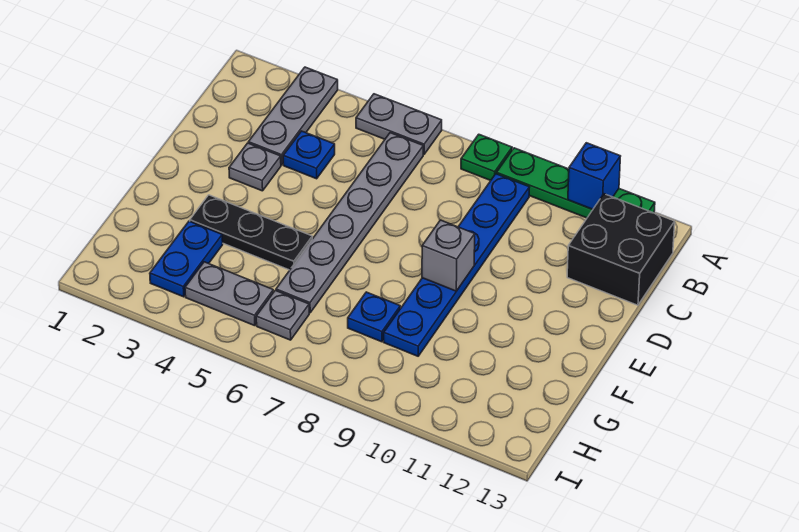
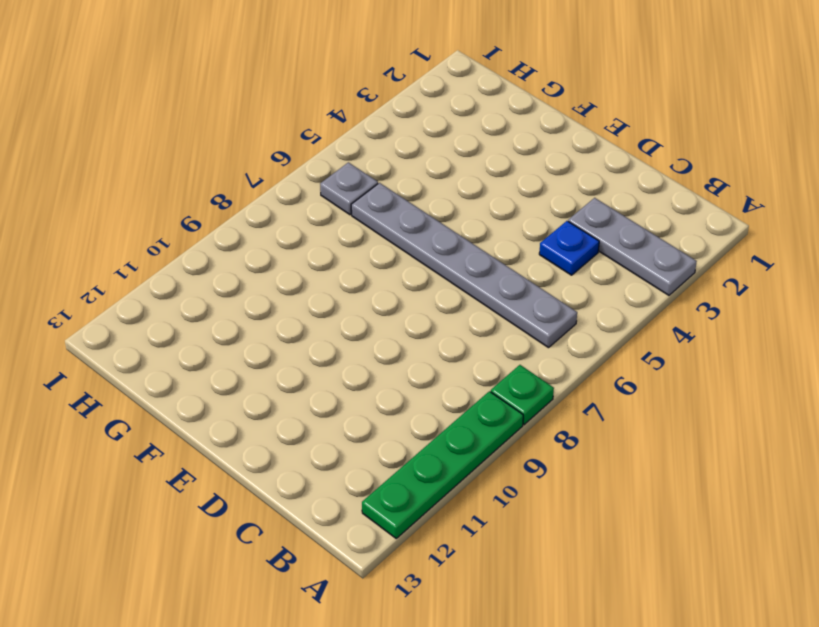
none -> grey plate A5:A6 level 1
none -> blue plate B9:G9 level 1
none -> black brick B12:C13 level 1

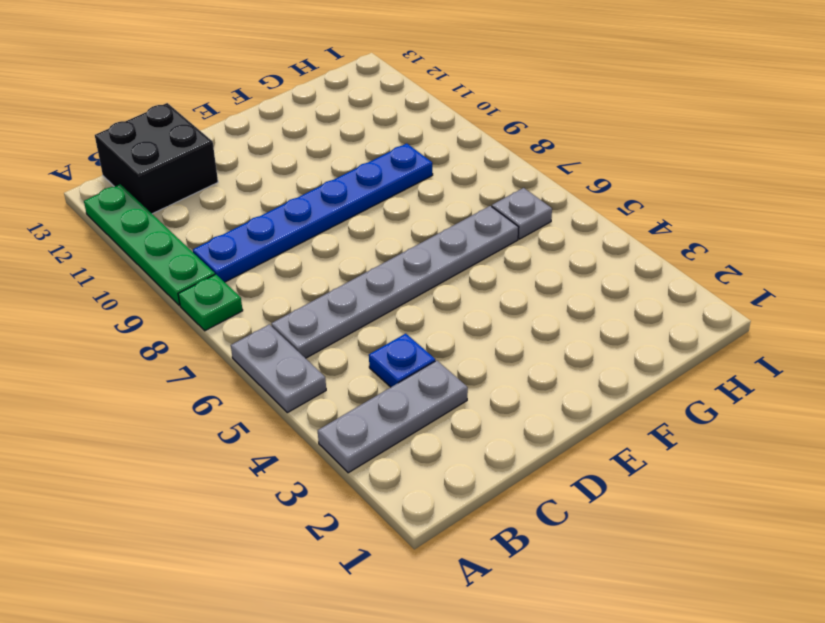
none -> grey plate D3 level 1
none -> black plate F3:F5 level 1
none -> blue plate G3:H3 level 1

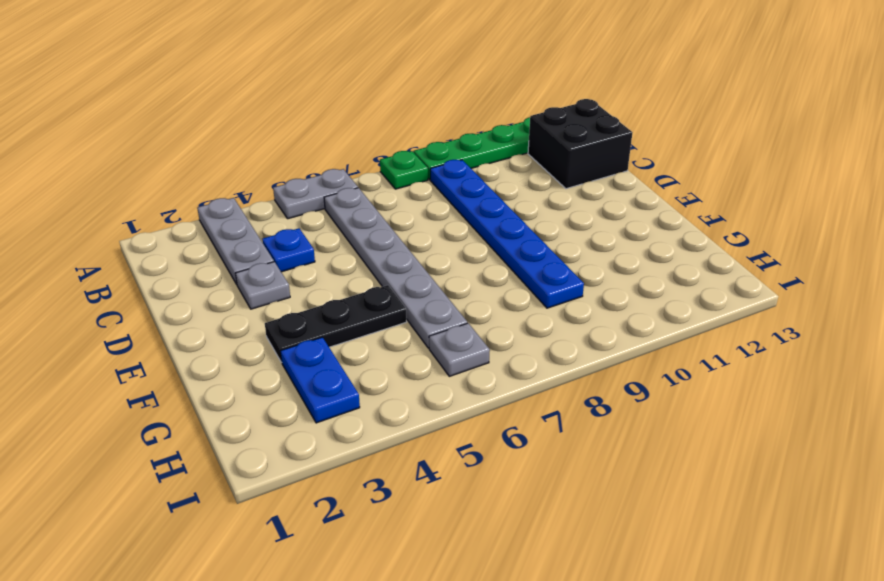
none -> blue plate G8 level 1
none -> grey plate H4:H5 level 1
none -> blue brick A11 level 2

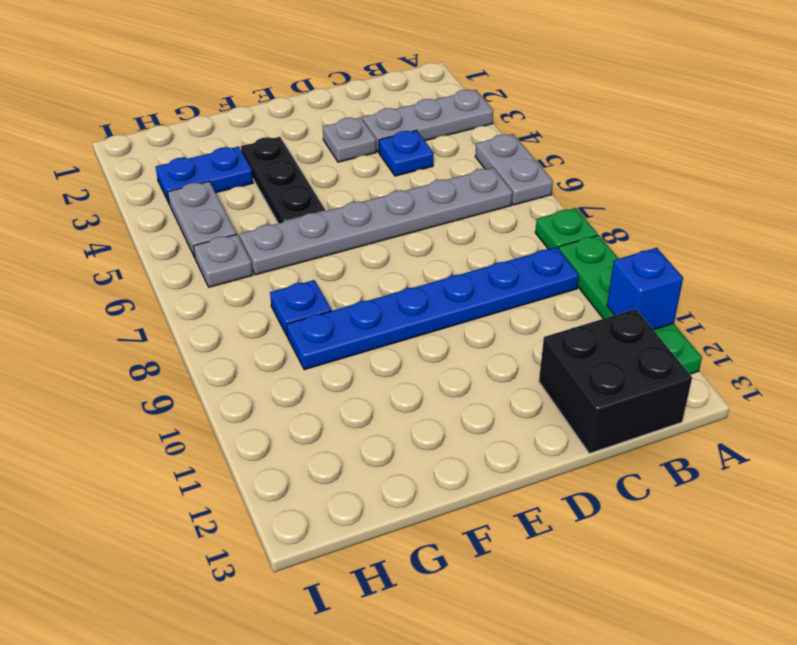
none -> grey brick E9 level 2

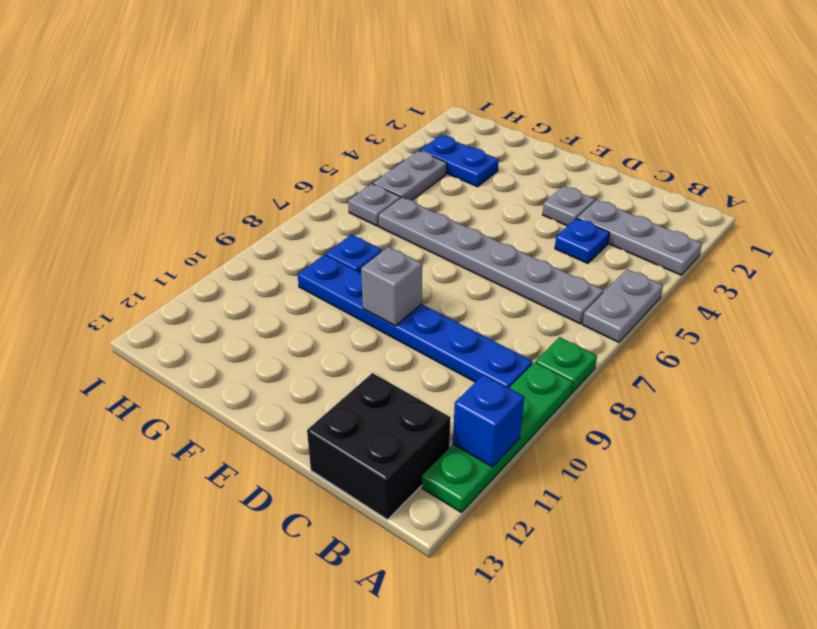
none -> black plate F3:F5 level 1

